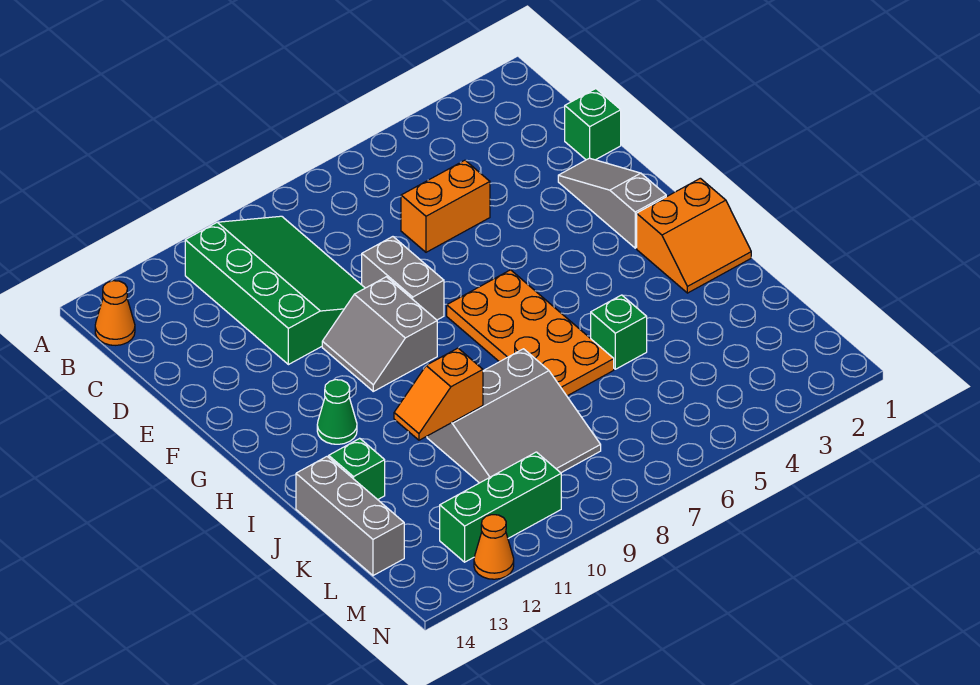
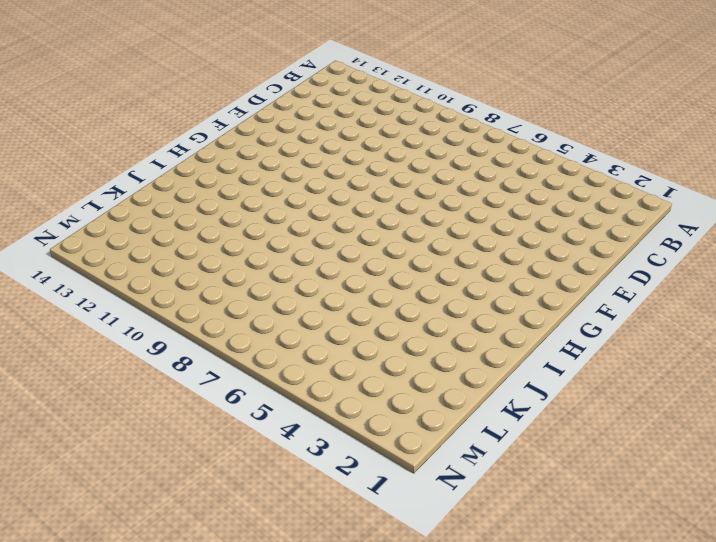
none -> green slope B9:E11 level 1 top 11
none -> orange cone B14 level 1
none -> green brick D1 level 1

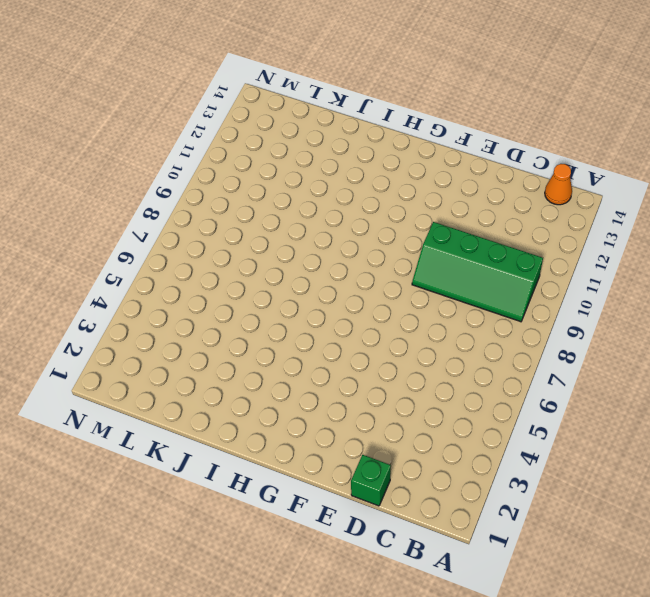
green slope B9:E10 level 1 top 10 -> green slope B9:E11 level 1 top 11
none -> orange brick D5:D6 level 1
none -> grey slope E2:G2 level 1 top G
none -> grey brick E8:F8 level 1

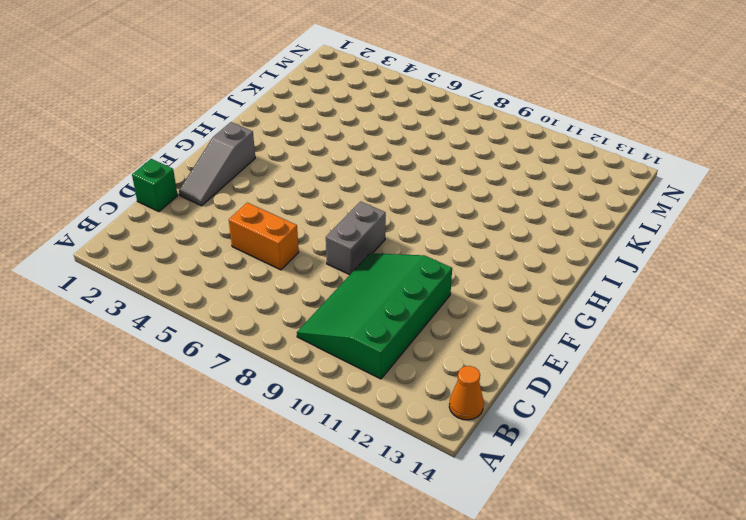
none -> grey slope F9:G10 level 1 top 9
none -> orange plate G6:J7 level 1
none -> orange slope H1:I2 level 1 top H

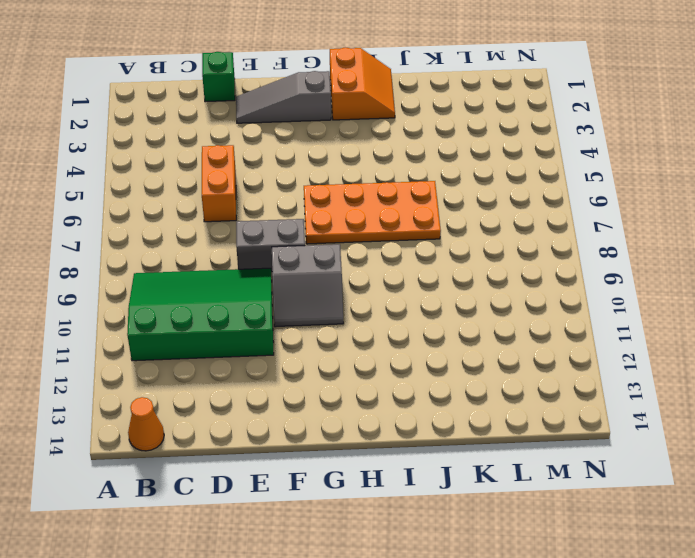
none -> green cone H12 level 1
none -> green brick J5 level 1
none -> grey slope J8:L10 level 1 top J

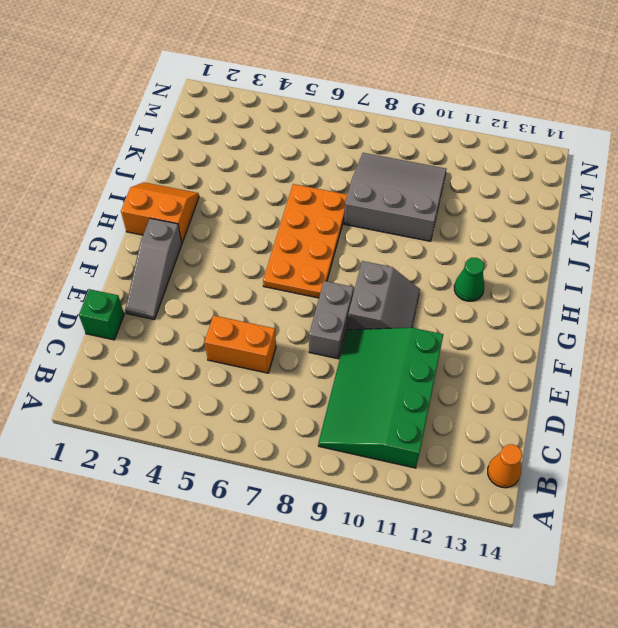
none -> green brick J5 level 1
none -> green brick J13 level 1
none -> grey brick J14:L14 level 1

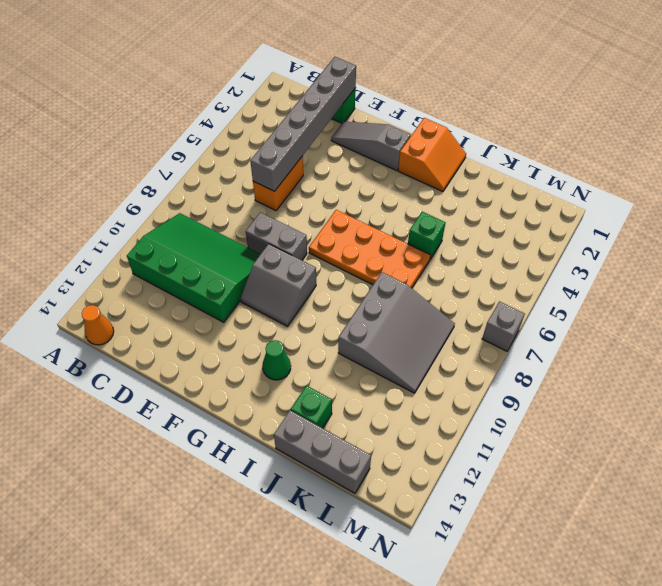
grey brick D1:D6 level 2 -> none
grey brick N7 level 1 -> none
none -> green brick M10:M12 level 1
none -> orange cone N12 level 1
none -> orange slope J10:J11 level 2 top 10

